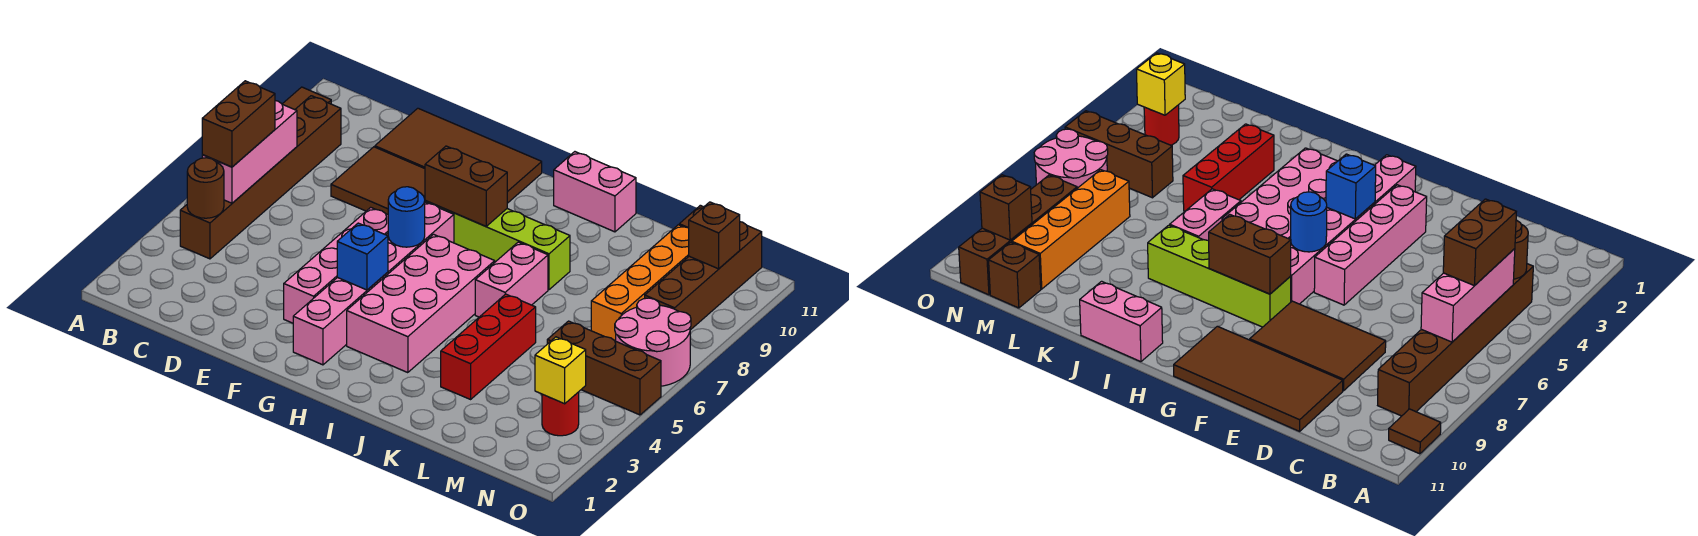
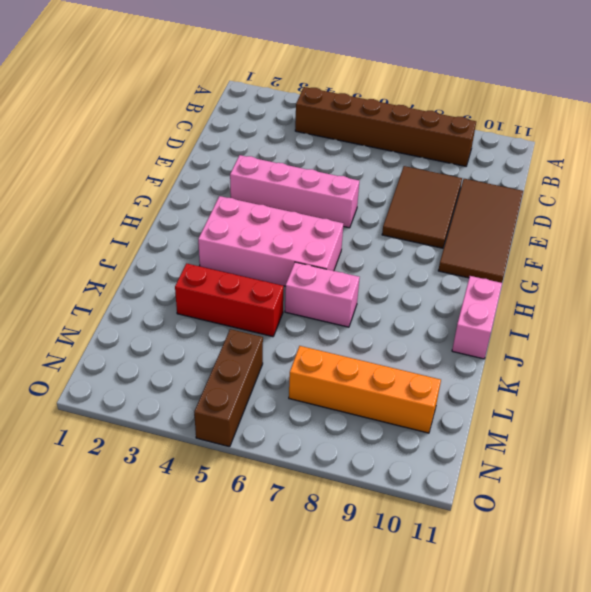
none -> brown tile A10 level 1
none -> pink brick G2:G7 level 1
none -> lime brick G8:J8 level 1

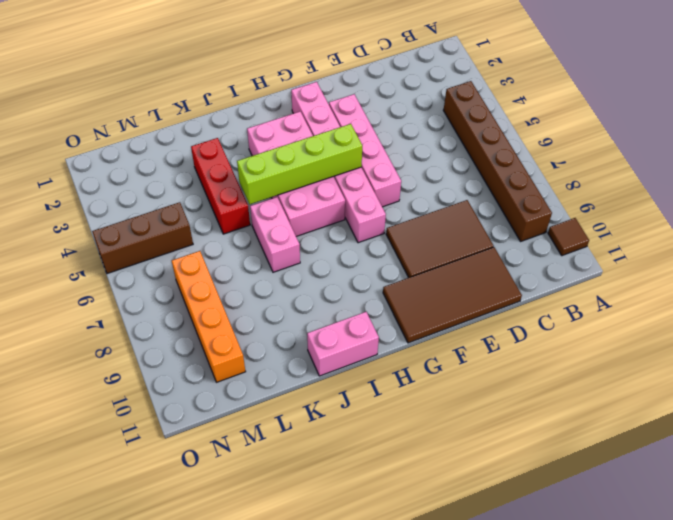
lime brick G5:J5 level 2 -> lime brick G8:J8 level 1
none -> brown brick M11 level 1
none -> red round brick N3 level 1
none -> pink round brick N6:O7 level 1

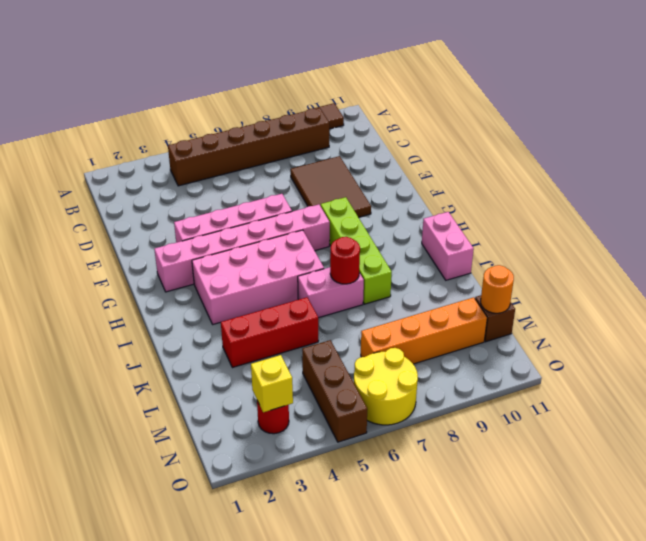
red round brick J7 level 2 -> none
orange round brick M11 level 2 -> none
yellow round brick N6:O7 level 1 -> pink round brick N6:O7 level 1
none -> brown tile D10:G11 level 1
none -> brown brick N8:N11 level 1
none -> brown round brick B4 level 2

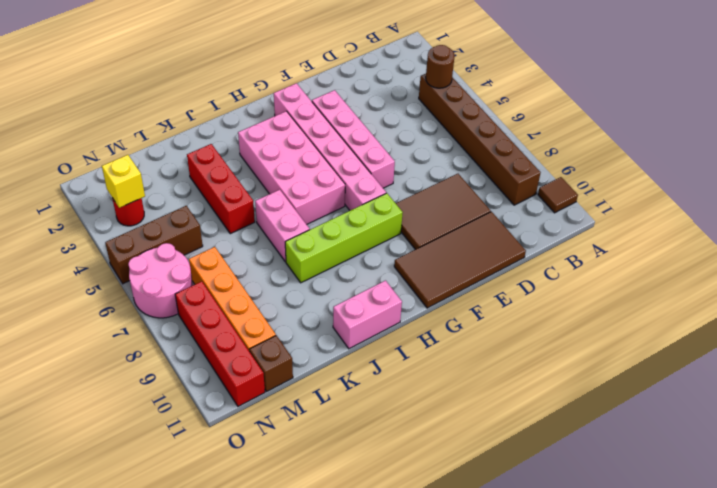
red brick N8:N11 level 1 -> brown brick N8:N11 level 1
none -> pink brick B5:B7 level 2
none -> blue brick G4 level 2
none -> blue round brick G6 level 2

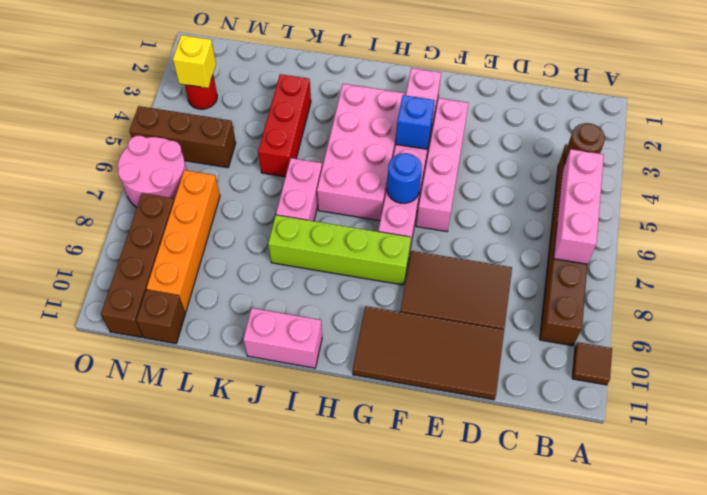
none -> brown brick G8:H8 level 2
none -> brown brick N10 level 2
none -> brown brick B5:B6 level 3

